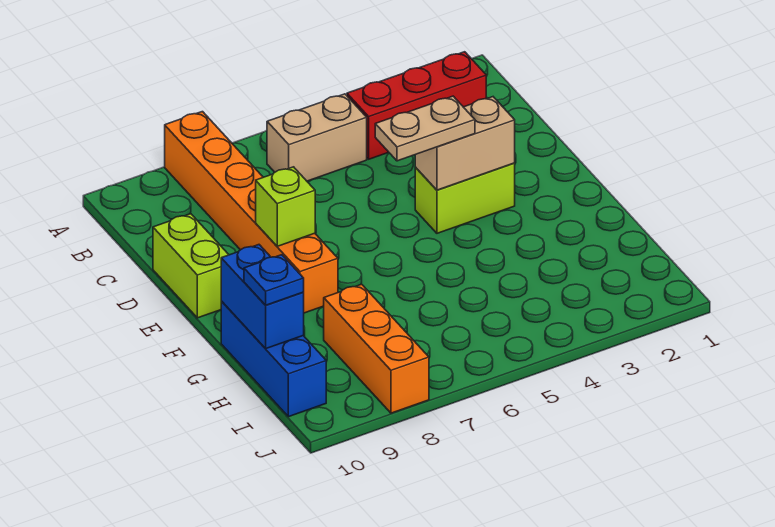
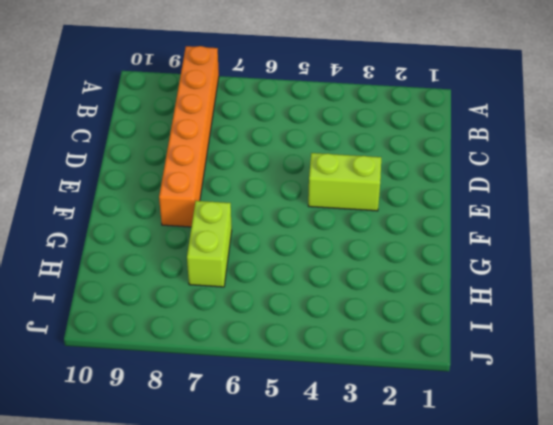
lime brick G7:H7 level 1 -> lime brick D10:E10 level 1
none -> red brick B2:B4 level 1
none -> tan brick B5:B6 level 1
none -> blue brick G10:I10 level 1

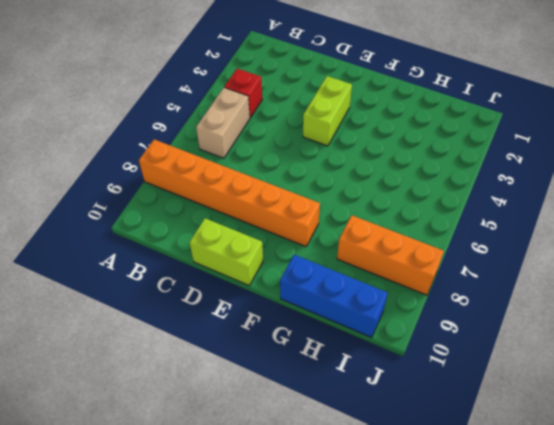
red brick B4 level 1 -> red brick B2:B4 level 1
none -> tan brick E3:E4 level 2
none -> lime brick E8 level 2
none -> blue brick G10:H10 level 2

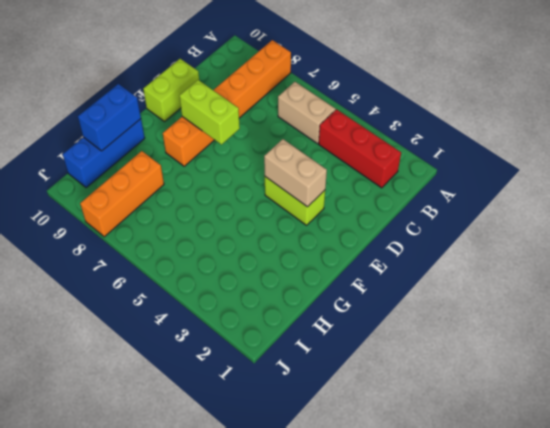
lime brick E7:E8 level 2 -> lime brick E8 level 2
none -> tan plate E4:E5 level 3
none -> blue plate H10 level 3

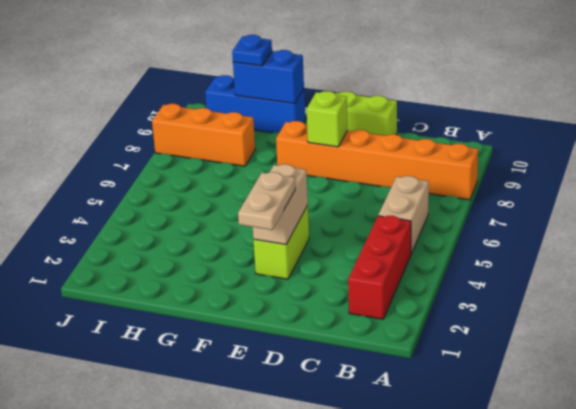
tan plate E2:E3 level 3 -> tan plate E4:E5 level 3

